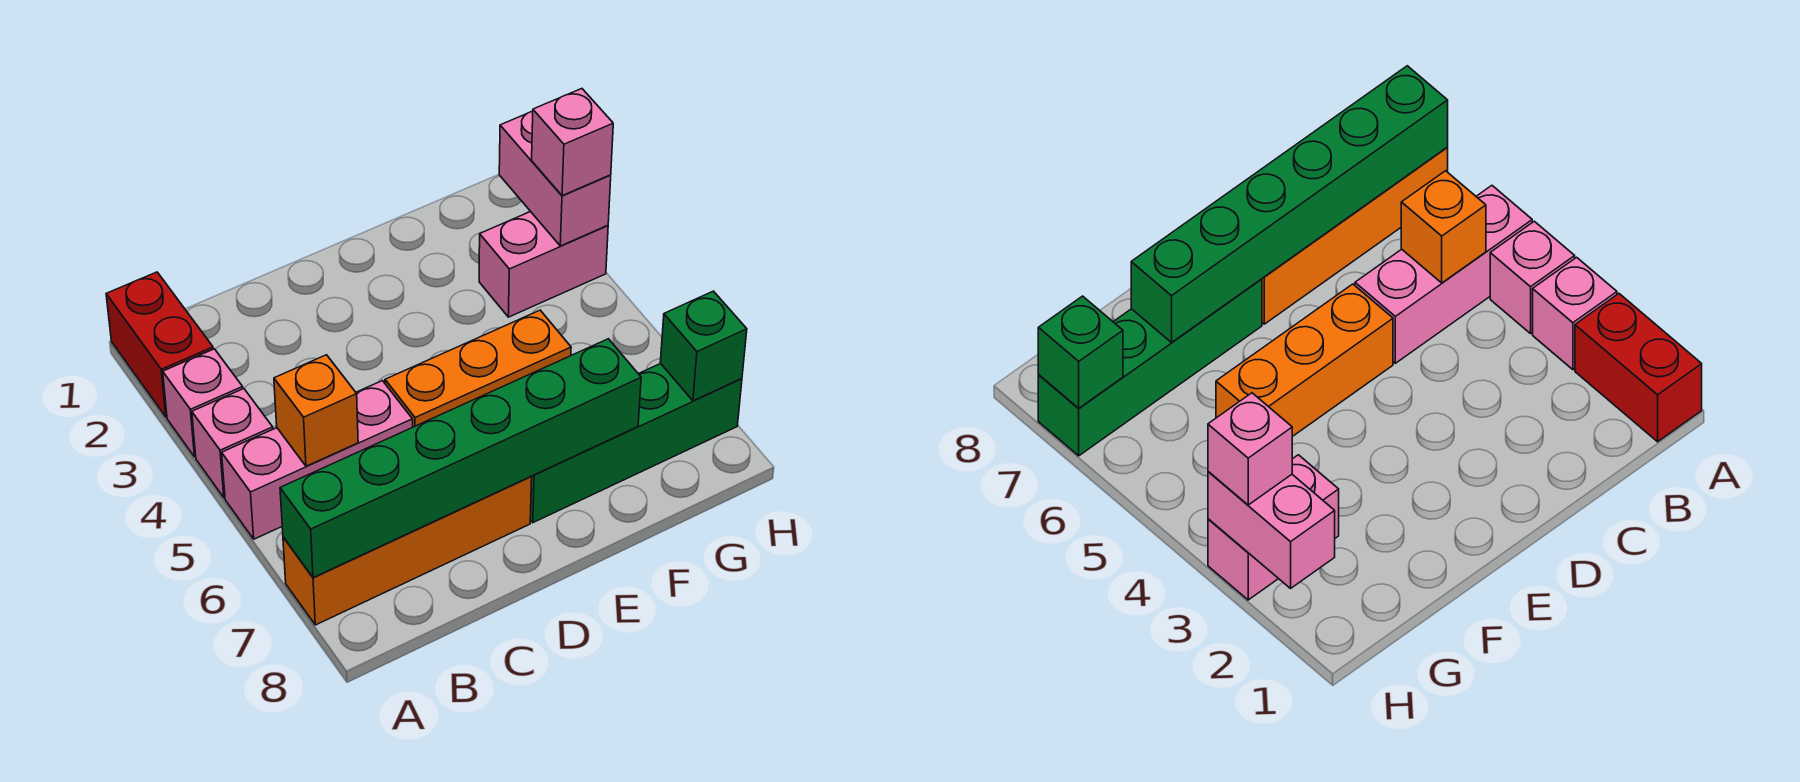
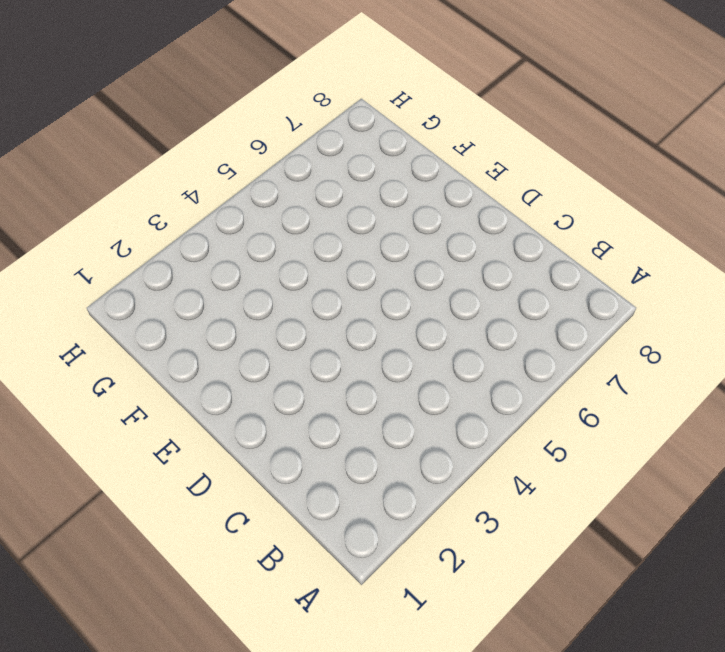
none -> red brick A1:A2 level 1
none -> pink brick A3 level 1
none -> pink brick A4 level 1

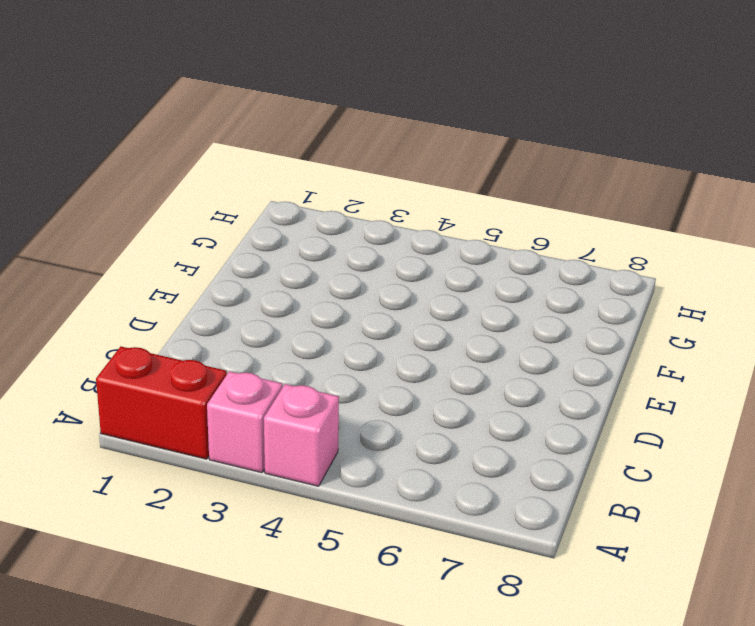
none -> pink brick A5:C5 level 1
none -> orange brick A7:D7 level 1
none -> orange brick D5:F5 level 1

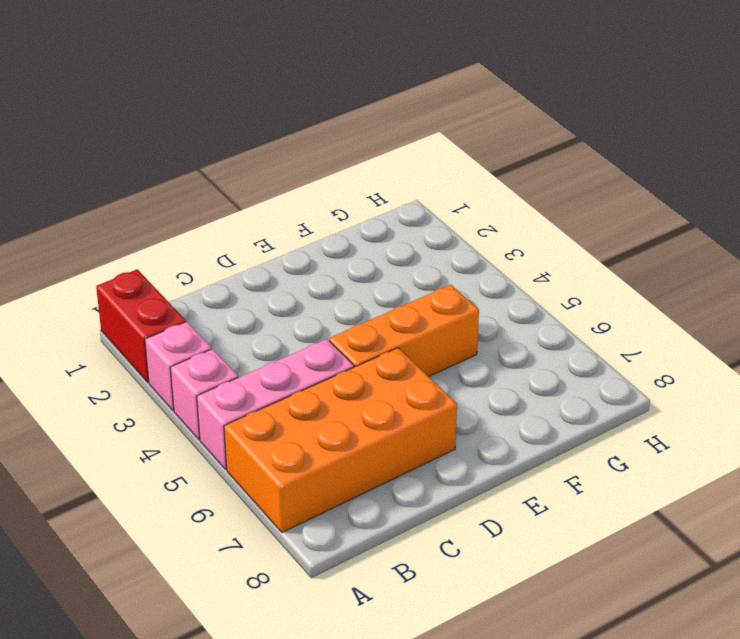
orange brick A6:D7 level 1 -> orange brick A7:D7 level 1
none -> green brick E7:H7 level 1
none -> pink brick G3:H3 level 1
none -> green brick A7:F7 level 2

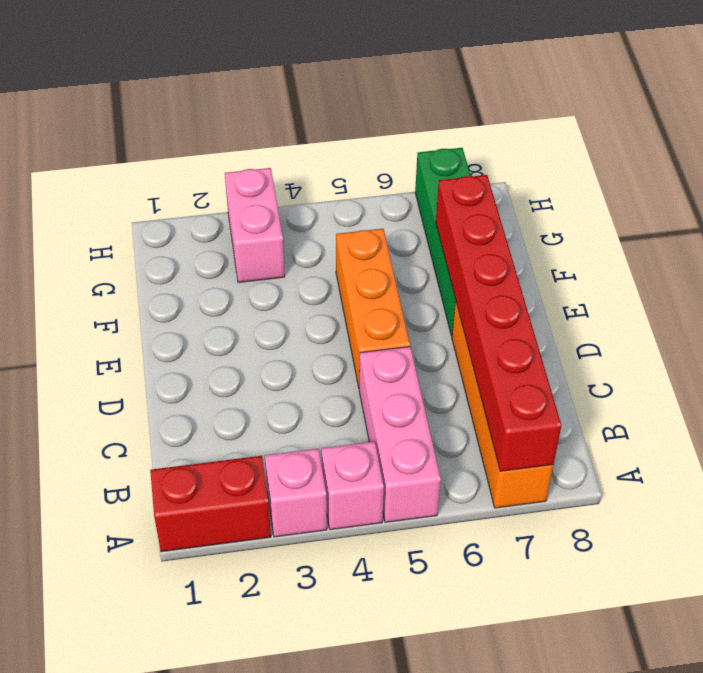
red brick A7:F7 level 2 -> green brick A7:F7 level 2
none -> orange brick B5 level 2
none -> pink brick H2:H3 level 2
none -> green brick H7 level 2

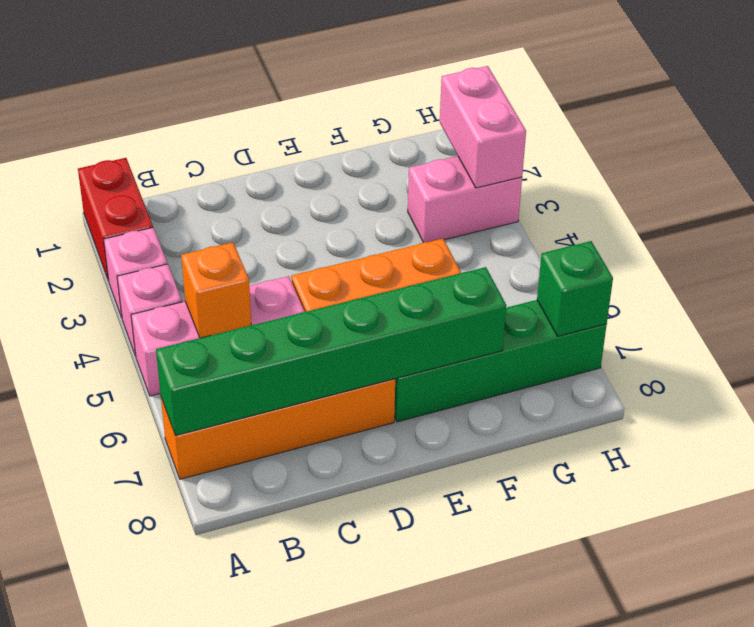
none -> pink brick H3 level 3

